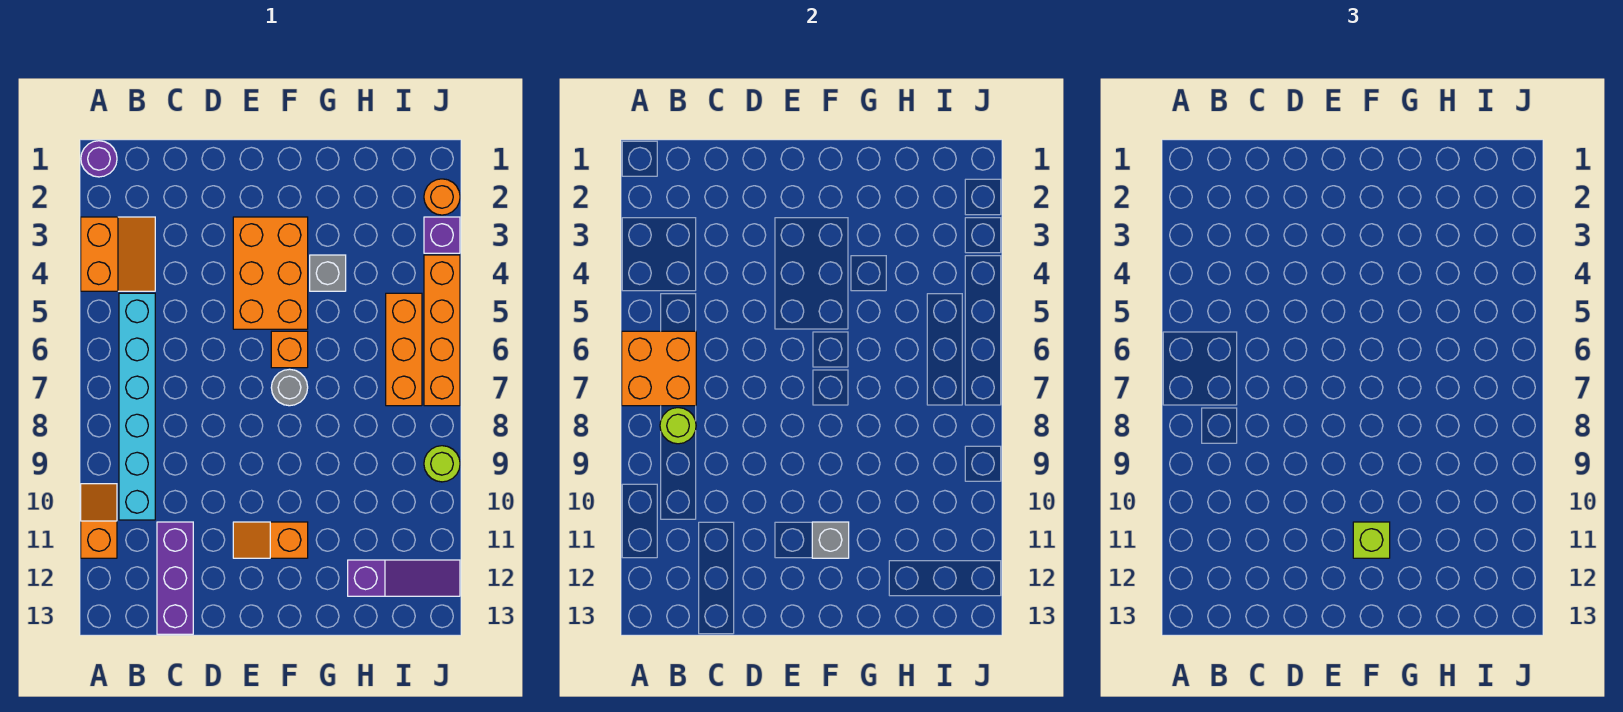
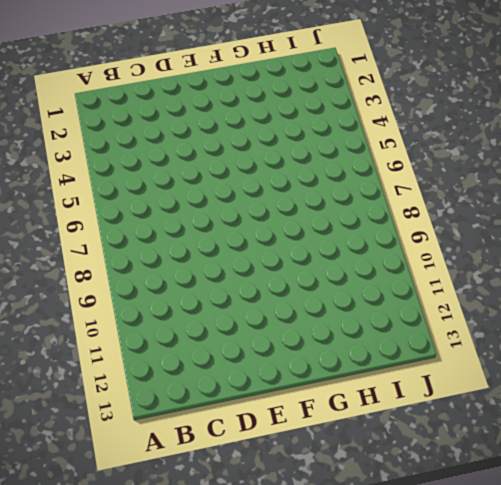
none -> purple round brick A1 level 1
none -> orange slope A3:B4 level 1 top A
none -> orange slope A10:A11 level 1 top 11

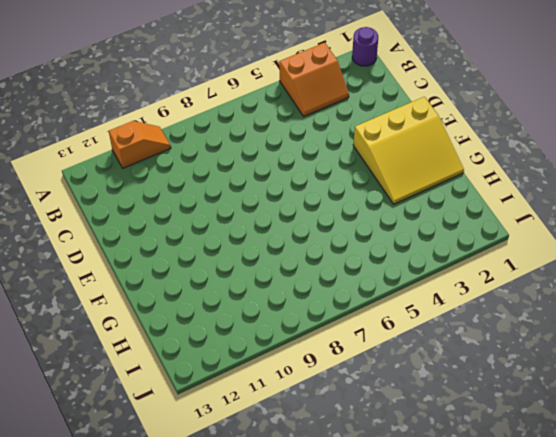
yellow slope E1:G3 level 1 top E -> orange brick E3:F5 level 1
none -> cyan brick B5:B10 level 1
none -> purple brick C11:C13 level 1
none -> orange slope E11:F11 level 1 top F

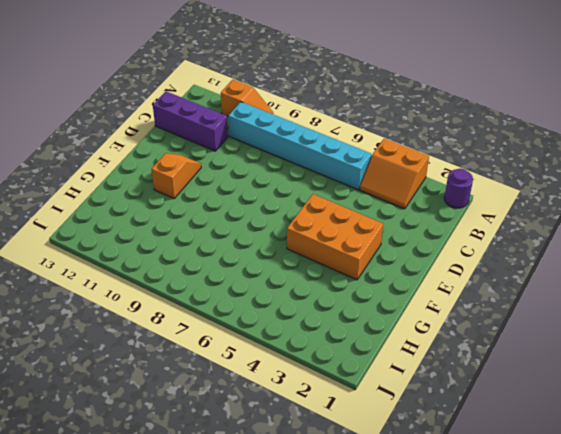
none -> orange brick F6 level 1
none -> grey round brick F7 level 1
none -> grey brick G4 level 1

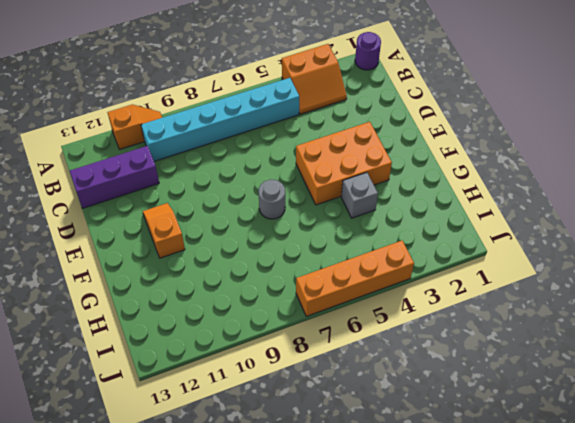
none -> orange brick F6 level 1
none -> purple slope H12:J12 level 1 top H
none -> orange brick I5:I7 level 1

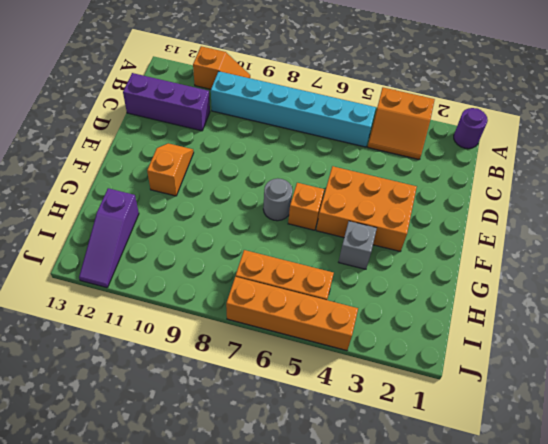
none -> orange round brick J2 level 1
none -> purple brick J3 level 1
none -> lime round brick J9 level 1

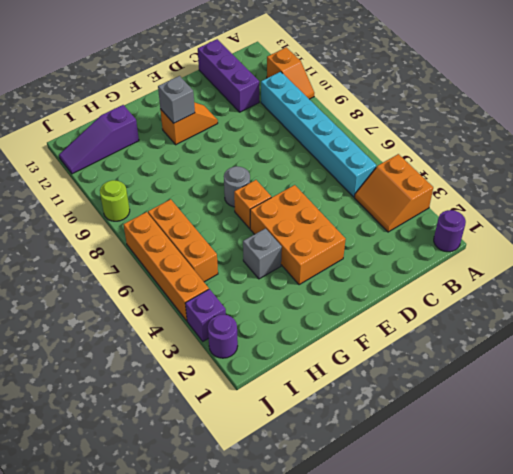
purple round brick J2 level 1 -> orange round brick J2 level 1
none -> orange brick A6:B7 level 2
none -> lime round brick B8 level 2
none -> lime brick F11 level 3

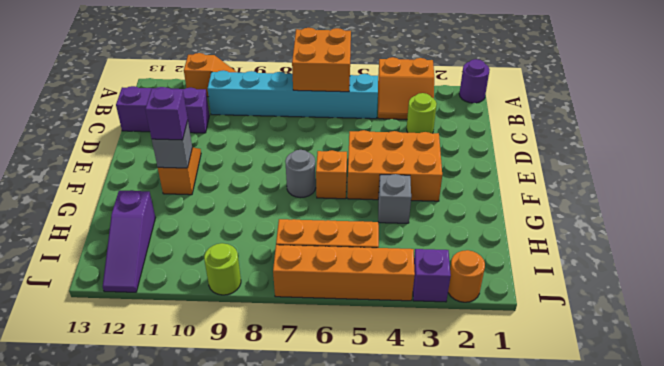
lime round brick C3 level 1 -> lime round brick B8 level 2
purple brick F11 level 3 -> lime brick F11 level 3

